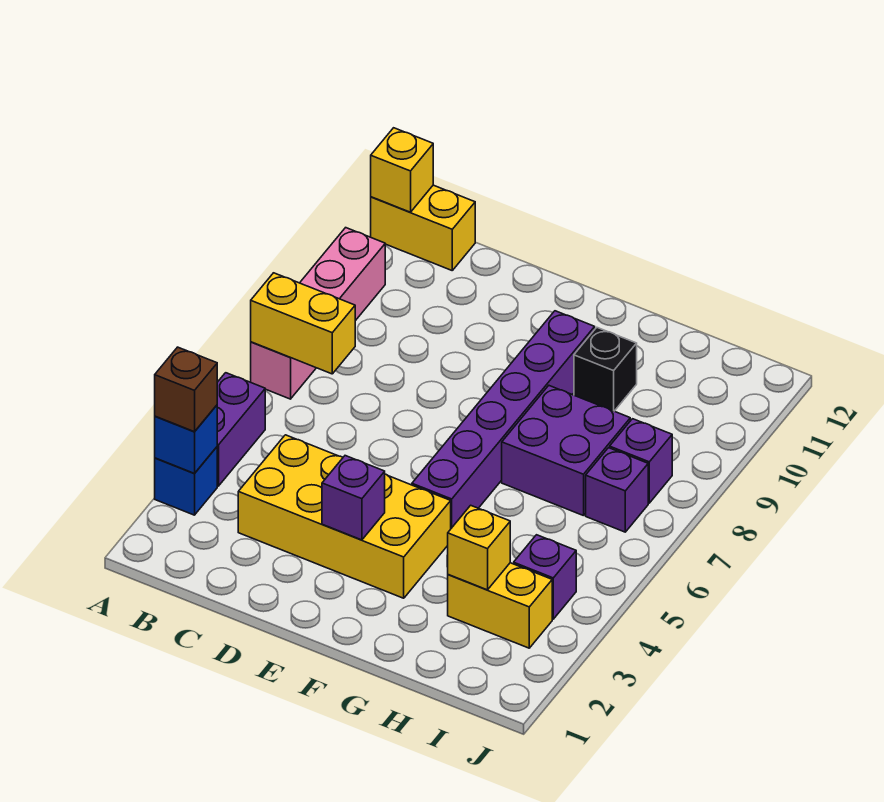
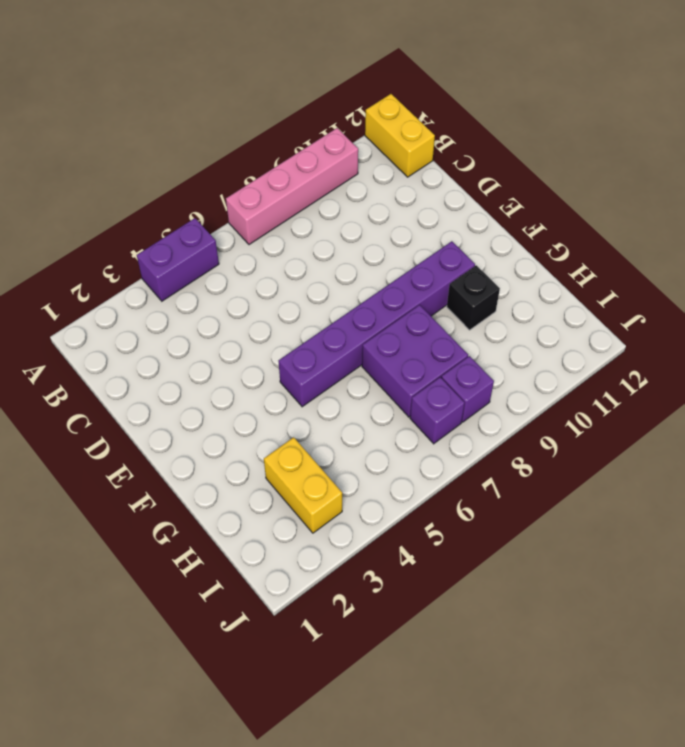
none -> blue brick A3 level 1
none -> yellow brick C3:F4 level 1
none -> purple brick I4 level 1

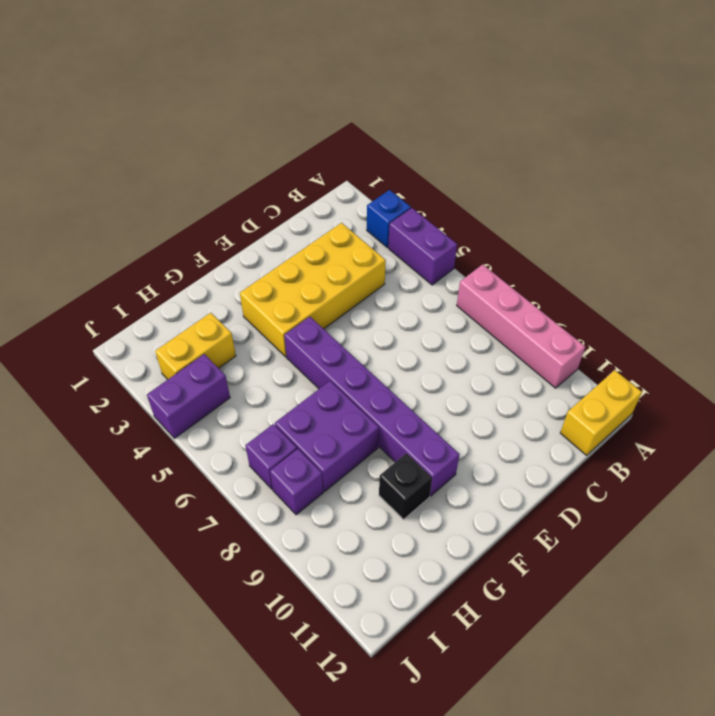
purple brick I4:J4 level 1 -> purple brick I4 level 1
none -> blue brick A3 level 2
none -> yellow brick A7:B7 level 2
none -> yellow brick A12 level 2

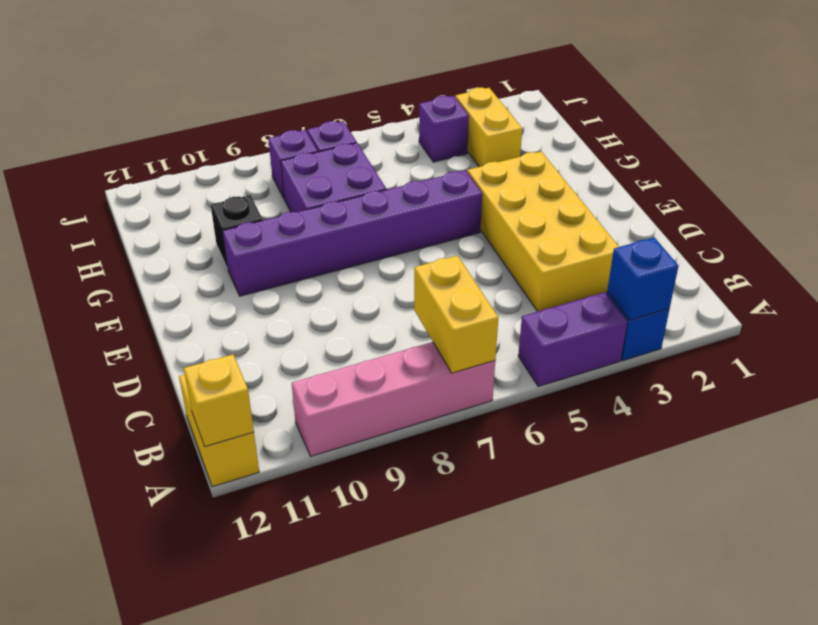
none -> purple brick E3 level 2
none -> yellow brick H3 level 2
none -> brown brick A3 level 3

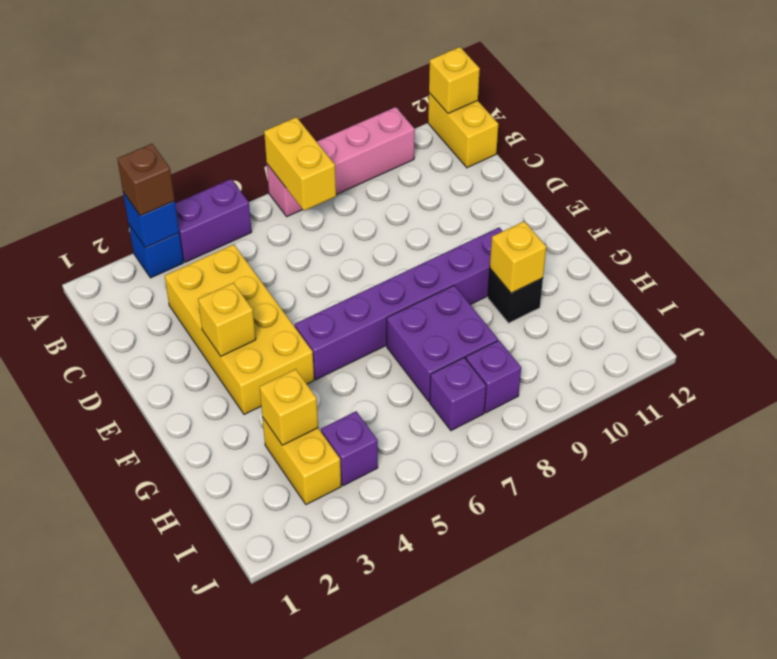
yellow brick E3 level 2 -> purple brick E3 level 2
yellow brick G10 level 2 -> none

